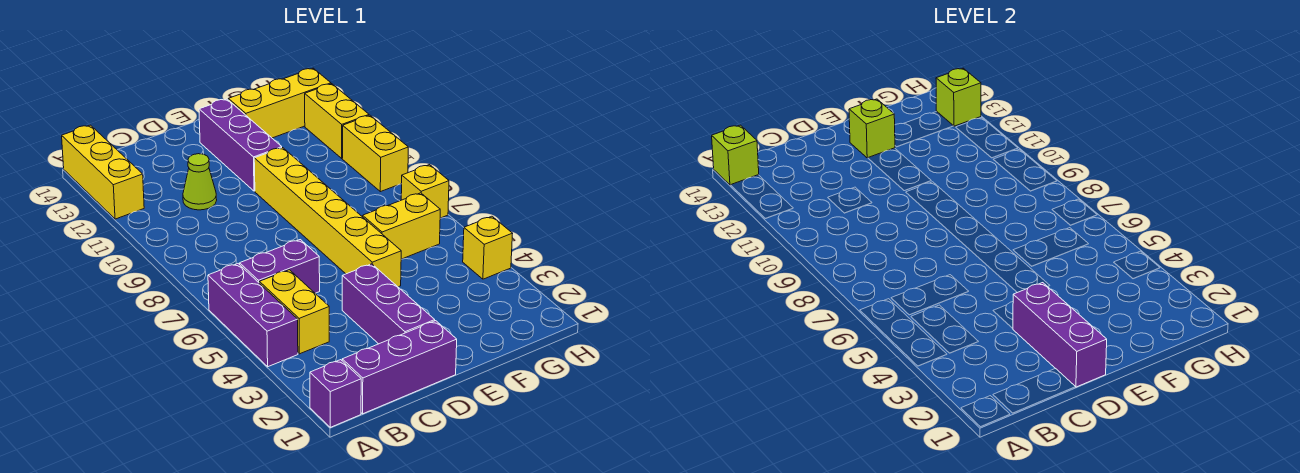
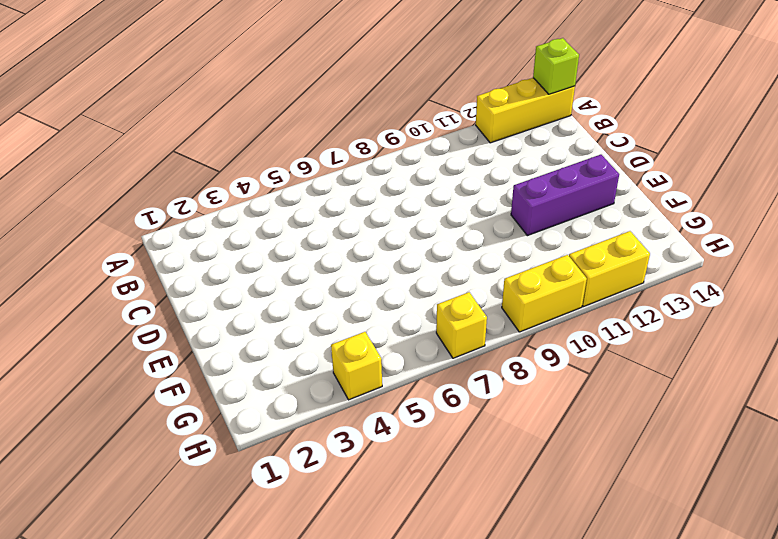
none -> purple brick A1 level 1
none -> purple brick A4:A6 level 1
none -> purple brick B1:D1 level 1

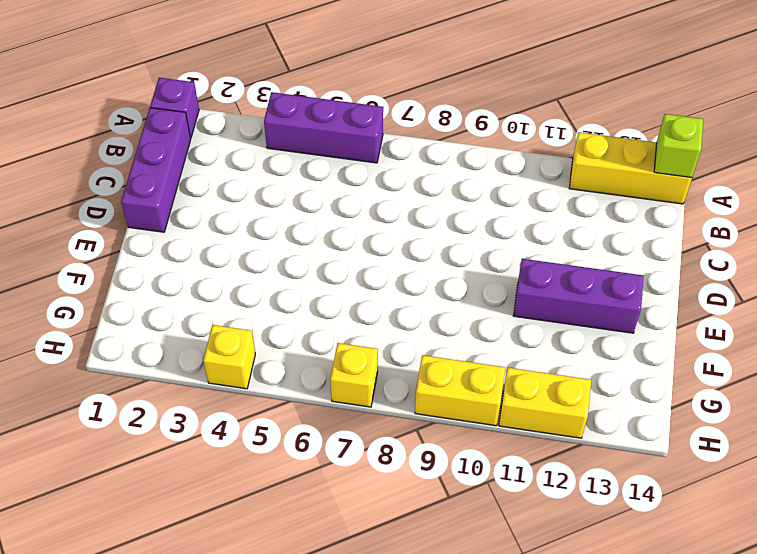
none -> yellow brick B4:B5 level 1
none -> purple brick B6:C6 level 1
none -> lime cone C11 level 1

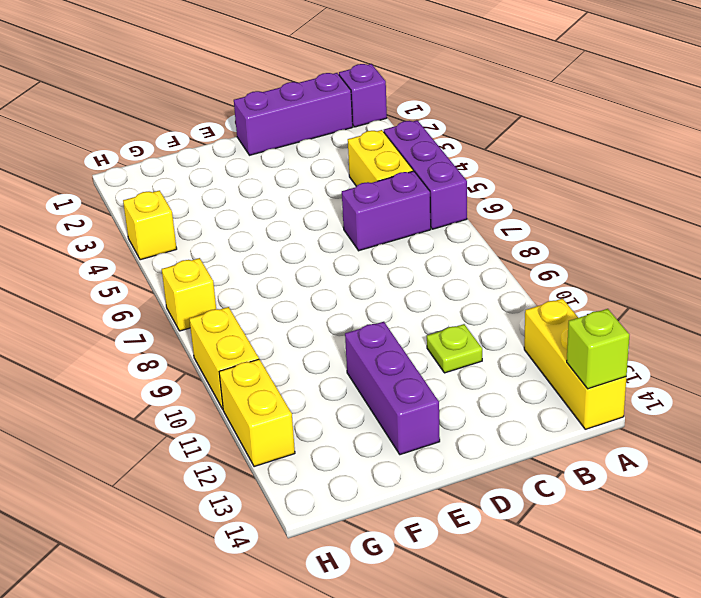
lime plate C11 level 1 -> lime cone C11 level 1
none -> purple brick D2:D4 level 1
none -> yellow brick E5:E10 level 1
none -> yellow brick F6:G6 level 1

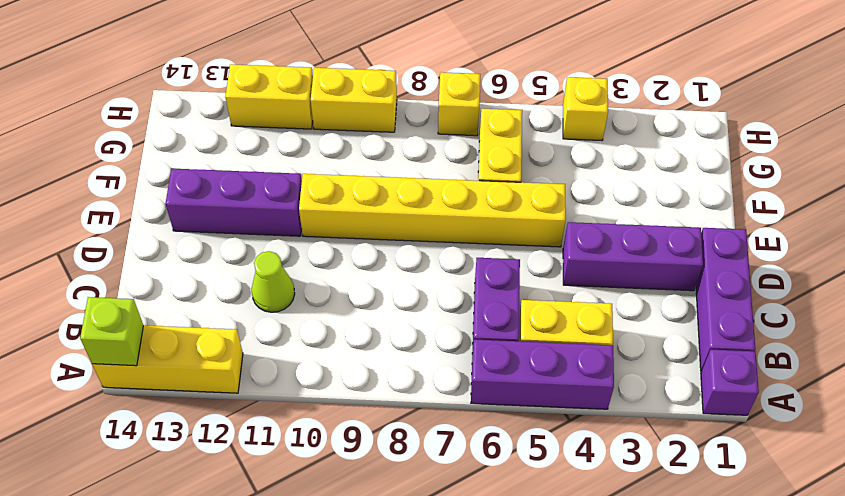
none -> yellow brick F13:H13 level 1
none -> purple brick D1:D3 level 2
none -> lime brick E13 level 2

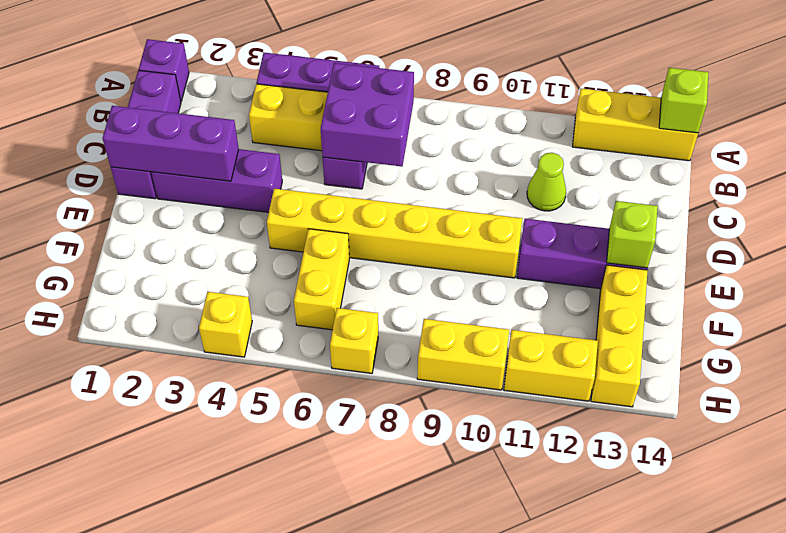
purple brick B6:C7 level 2 -> none
none -> lime brick H13 level 2

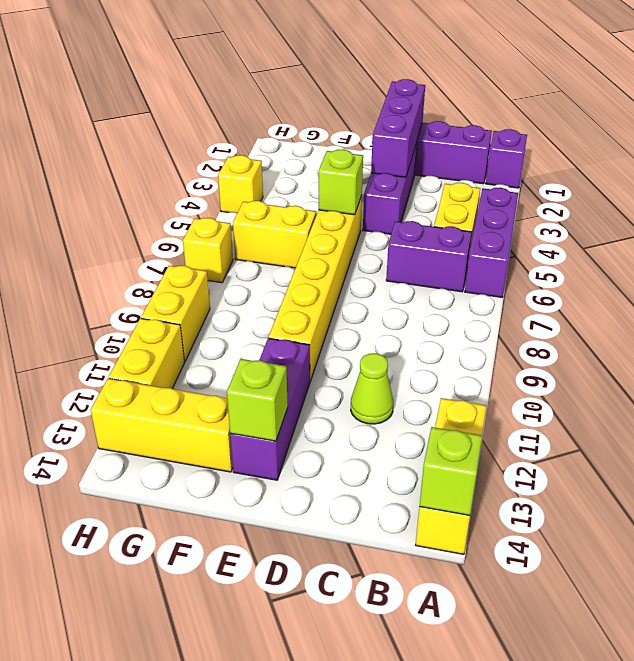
lime brick E5 level 2 -> lime brick H13 level 2

